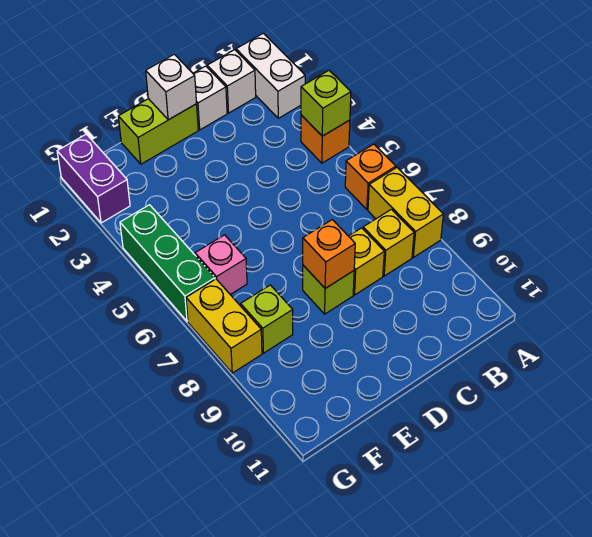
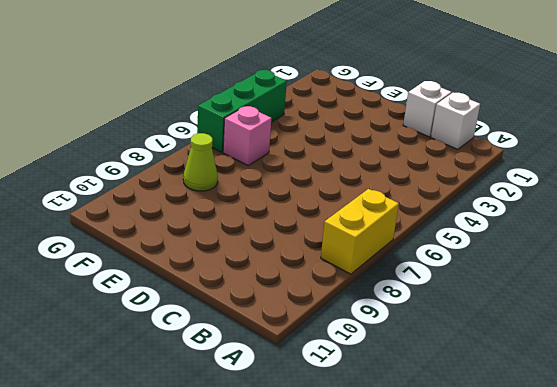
lime cone F8 level 1 -> lime brick F8 level 1
none -> white brick A1:A2 level 1
none -> orange brick A4 level 1
none -> orange brick A6 level 1

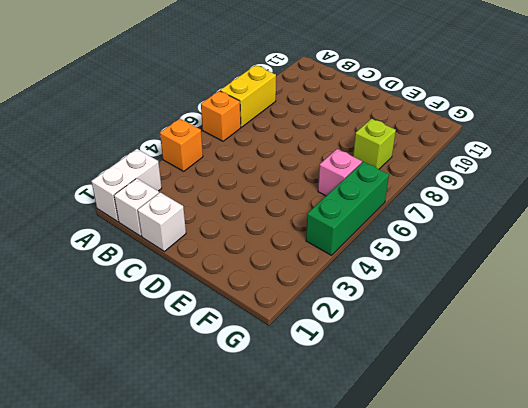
none -> yellow brick B8 level 1
none -> yellow brick C8 level 1
none -> lime brick D1:E1 level 1

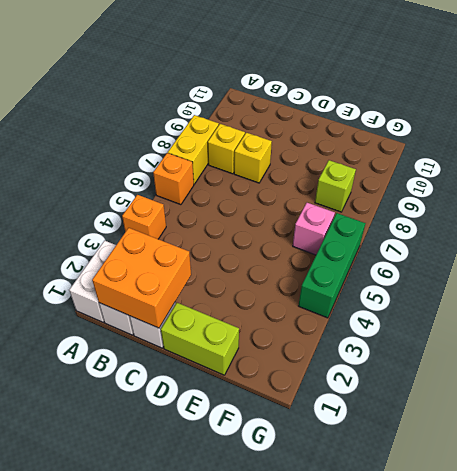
orange brick B1:C2 level 2 -> none
none -> lime brick D8 level 1
none -> purple brick G1:G2 level 1
none -> yellow brick G7:G8 level 1

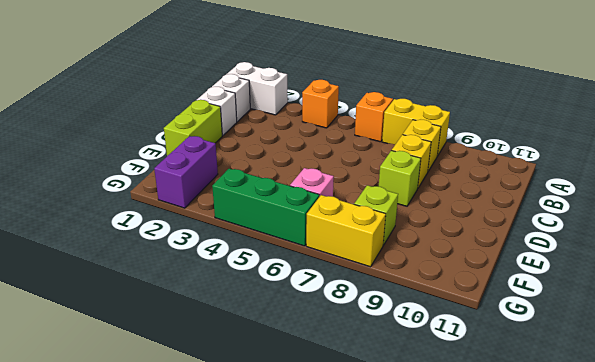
purple brick F2:G2 level 1 -> purple brick G1:G2 level 1
none -> lime brick A4 level 2
none -> white brick D1 level 2
none -> orange brick D8 level 2

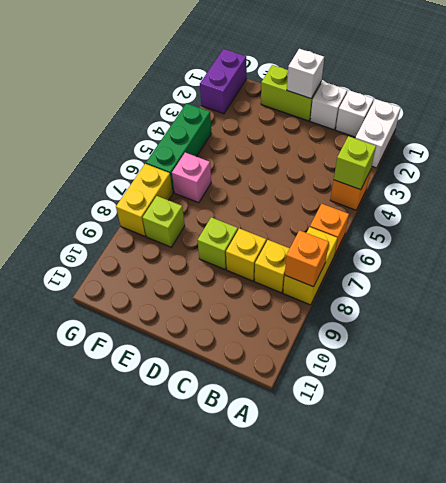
orange brick A8 level 2 -> orange brick D8 level 2

